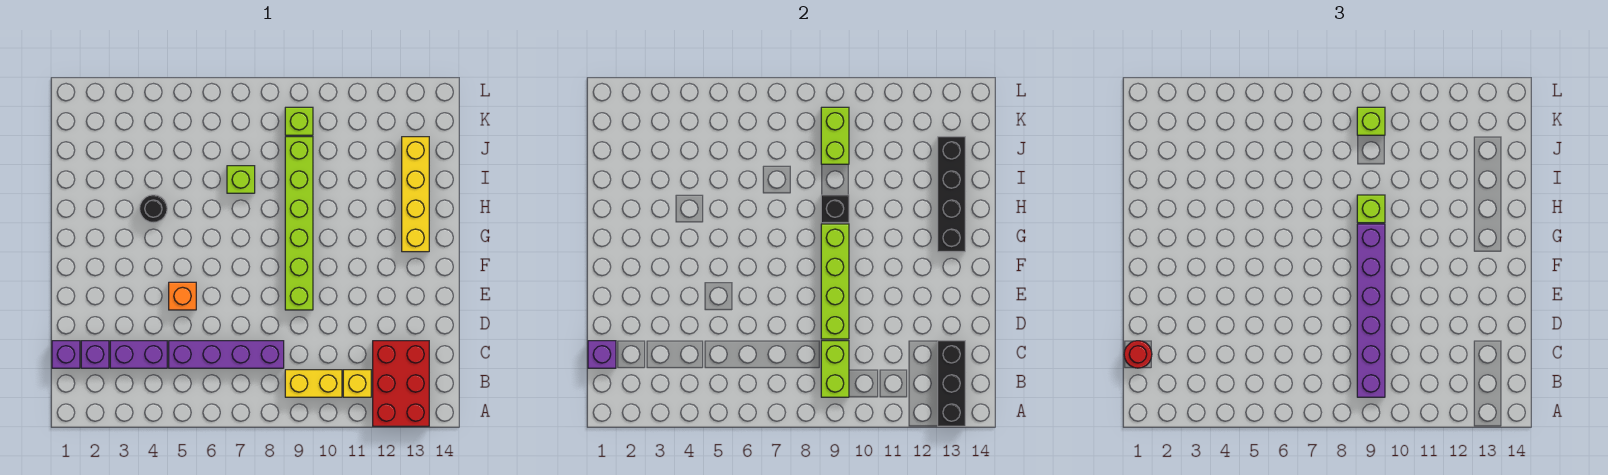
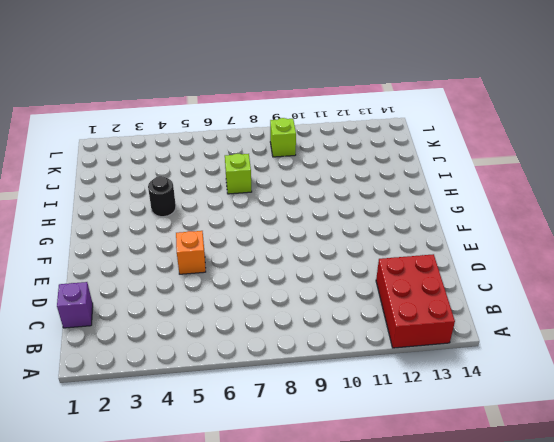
none -> yellow brick B9:B10 level 1
none -> yellow brick B11 level 1
none -> purple brick C2 level 1

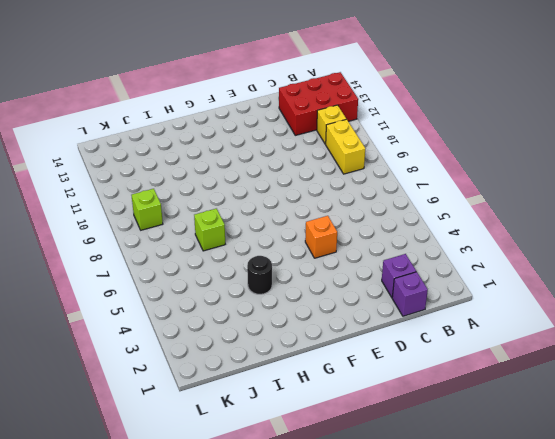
none -> purple brick C3:C4 level 1
none -> purple brick C5:C8 level 1
none -> lime brick E9:J9 level 1

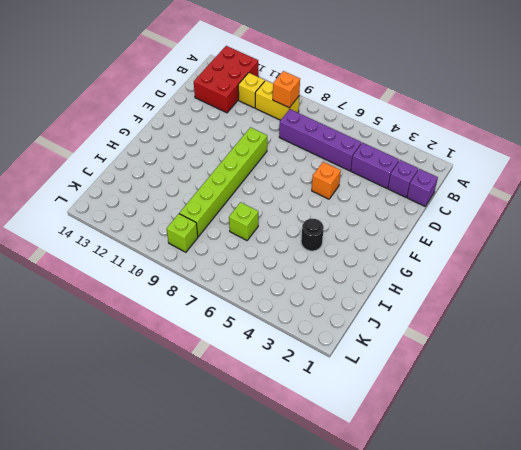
orange brick B9 level 2 -> lime brick B9:C9 level 2
none -> yellow brick G13:J13 level 1
none -> black brick A13:C13 level 2
none -> purple brick C1 level 2

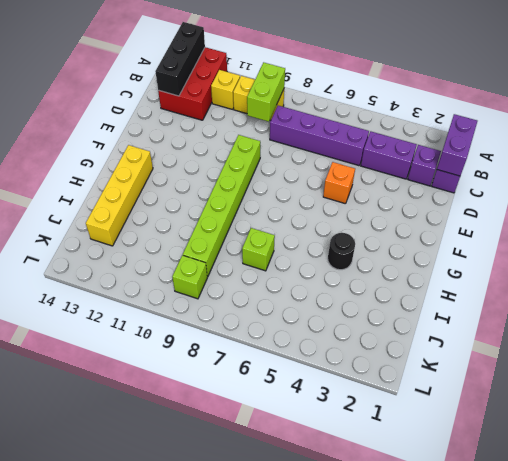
purple brick B1:C1 level 2 -> purple brick C1 level 2
none -> lime brick D9:G9 level 2
none -> black brick G13:J13 level 2
none -> black brick H9 level 2

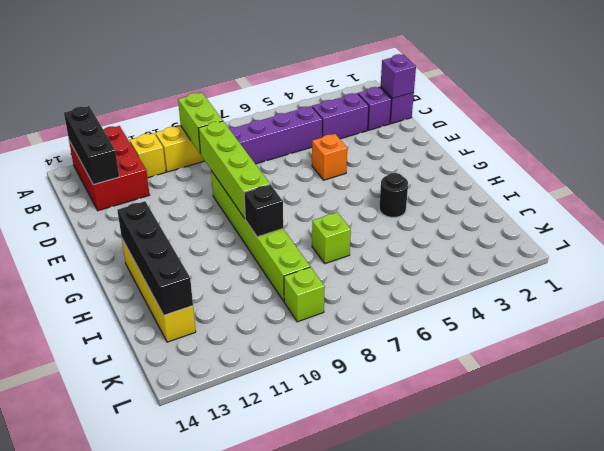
none -> lime brick J9:K9 level 2
none -> purple brick B9:G9 level 3
none -> red round brick C1 level 3

